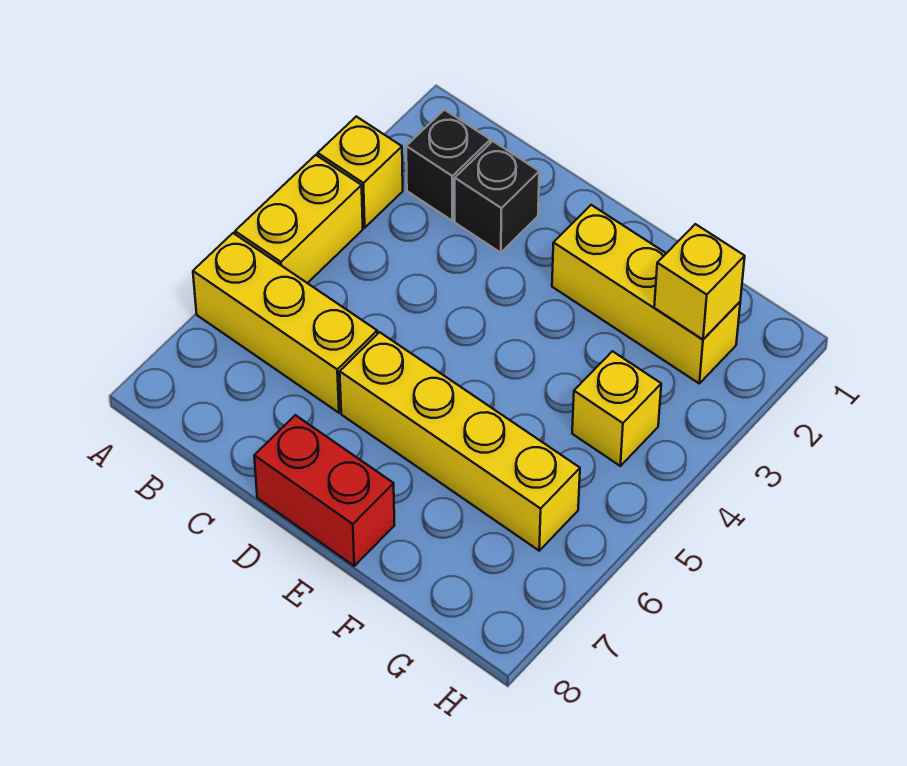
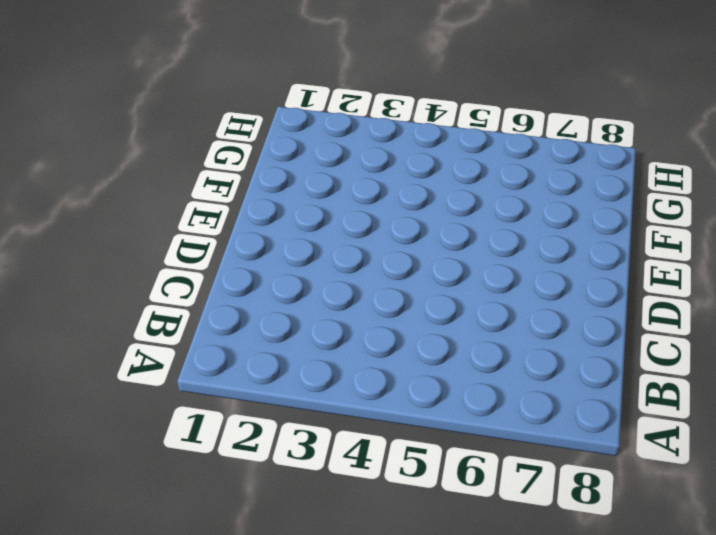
none -> yellow brick A3 level 1
none -> yellow brick A4:A5 level 1

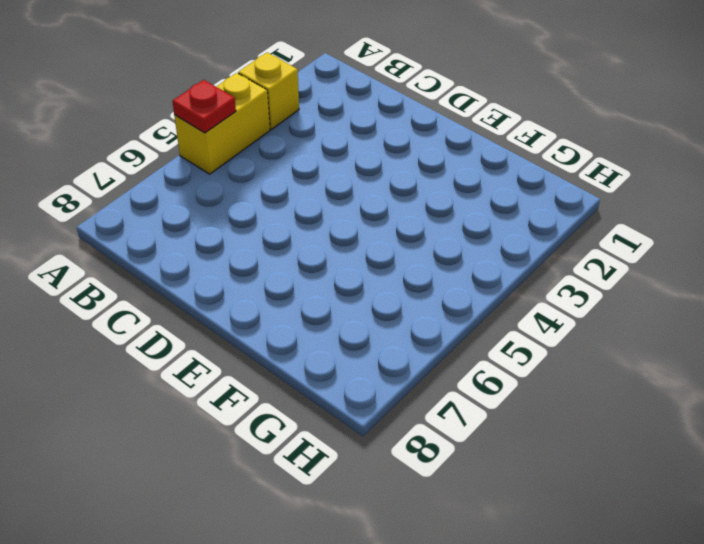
red plate A5 level 2 -> none
none -> yellow brick A6:C6 level 1
none -> black brick B2 level 1

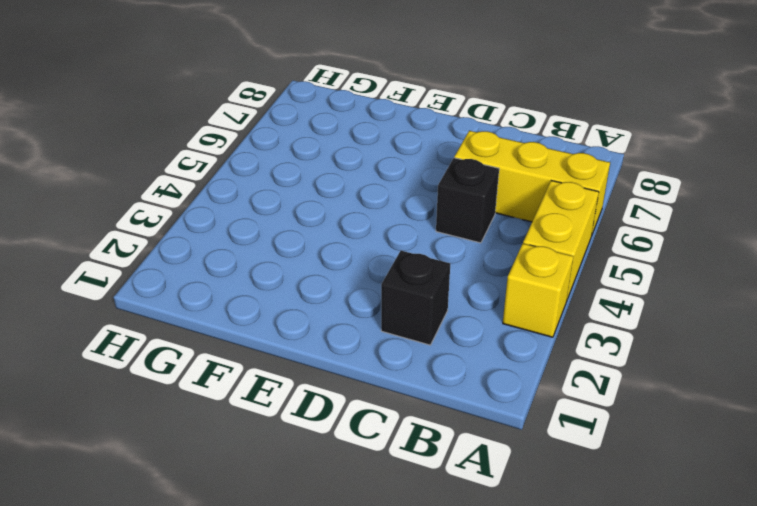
black brick C5 level 1 -> black brick B2 level 1
none -> yellow brick D6:G6 level 1
none -> red brick D8:E8 level 1

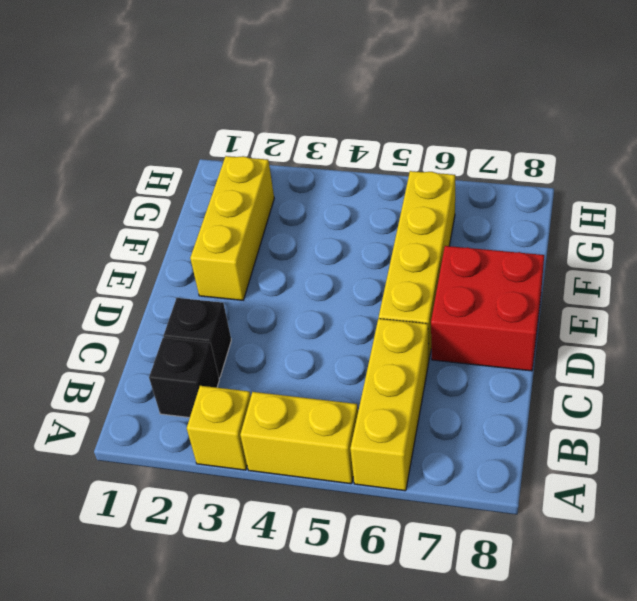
red brick D7:E8 level 1 -> red brick D8:E8 level 1
none -> yellow brick G4 level 1
none -> yellow brick G2 level 2

